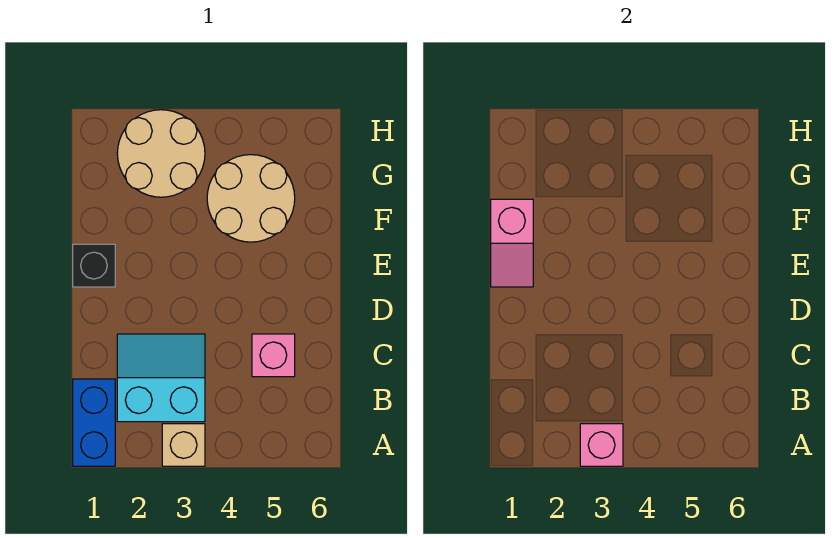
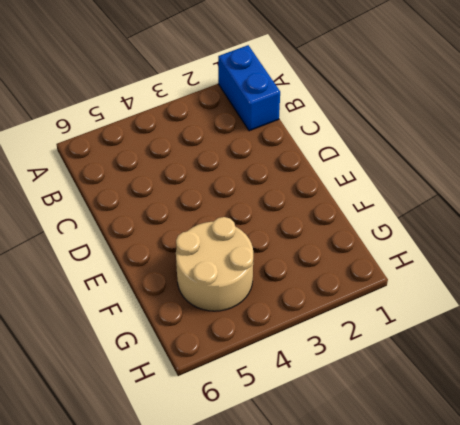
none -> tan brick A3 level 1
none -> cyan slope B2:C3 level 1 top B

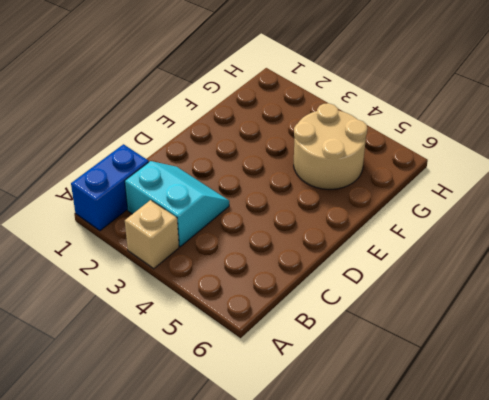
none -> pink brick C5 level 1
none -> black brick E1 level 1

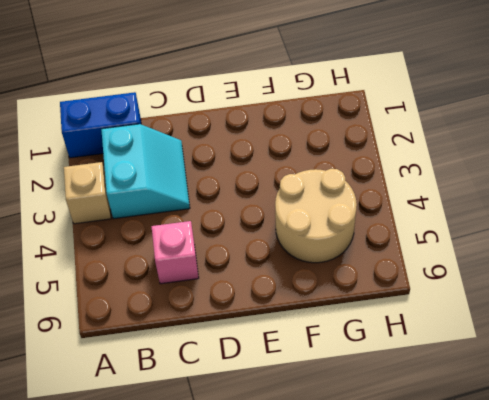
none -> black brick E1 level 1
none -> tan round brick G2:H3 level 1

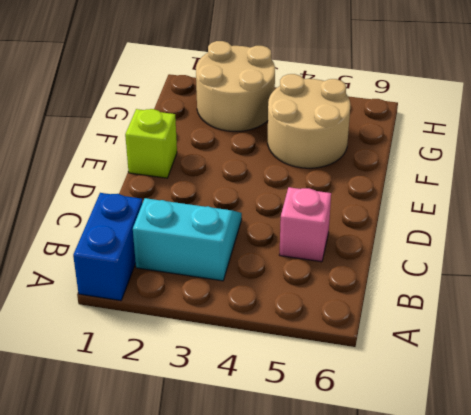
lime brick E1 level 1 -> black brick E1 level 1
none -> tan brick A3 level 1
none -> pink brick A3 level 2

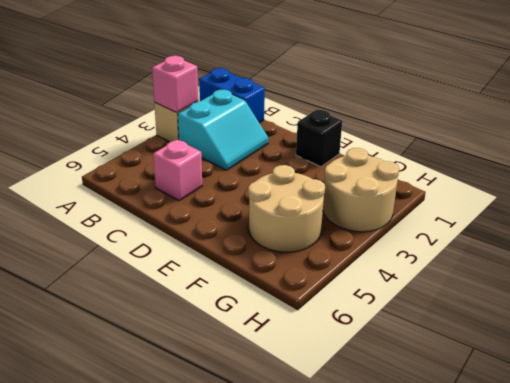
none -> pink slope E1:F1 level 2 top F

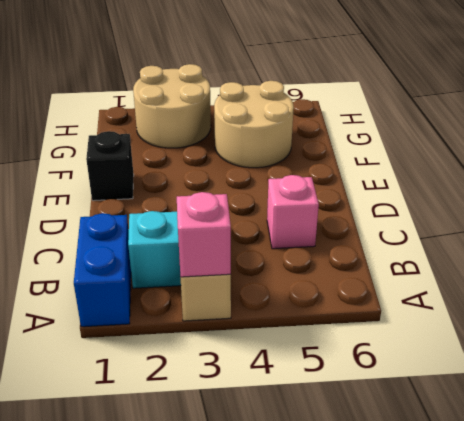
none -> pink slope E1:F1 level 2 top F

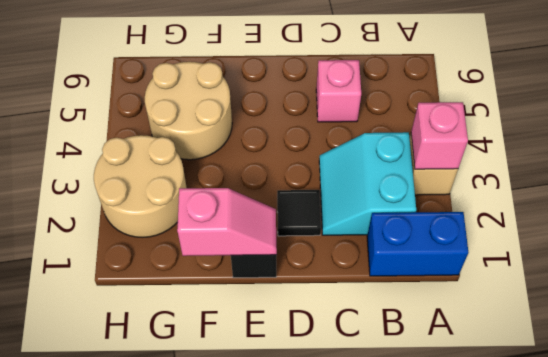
black tile D2 level 1 -> none

